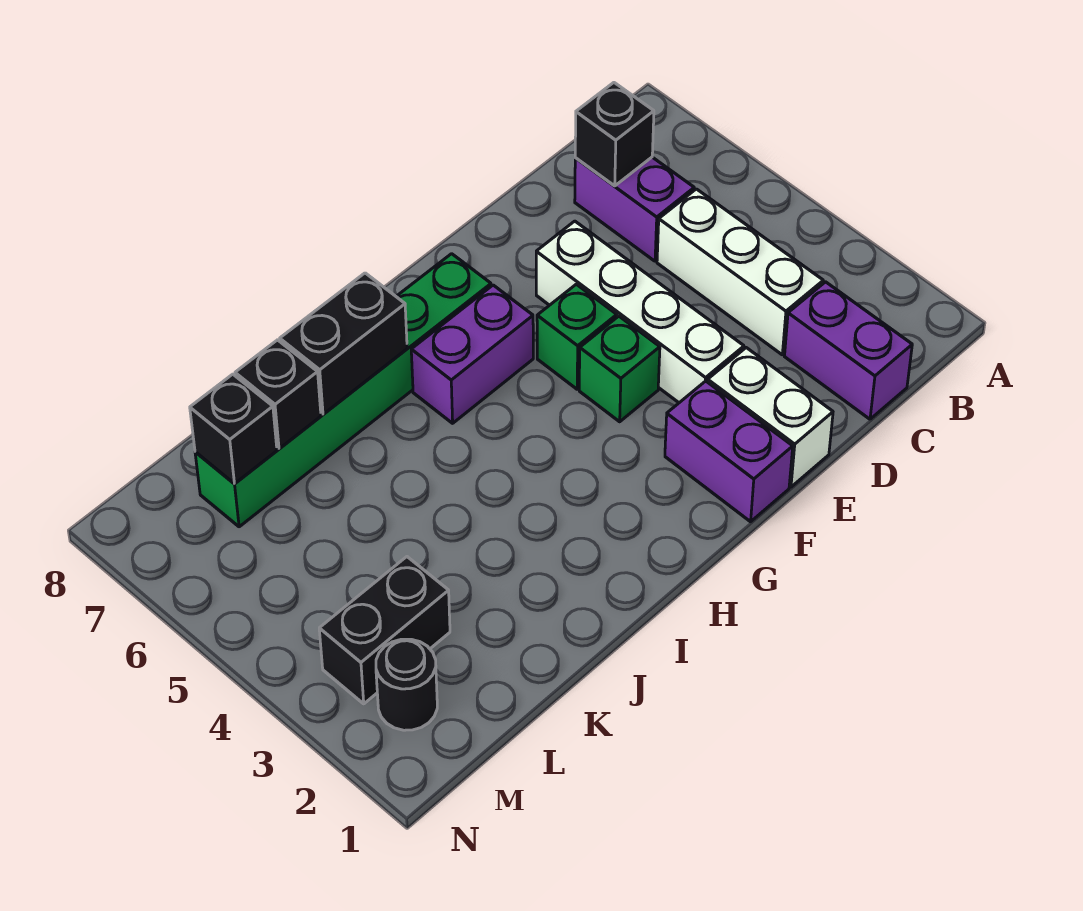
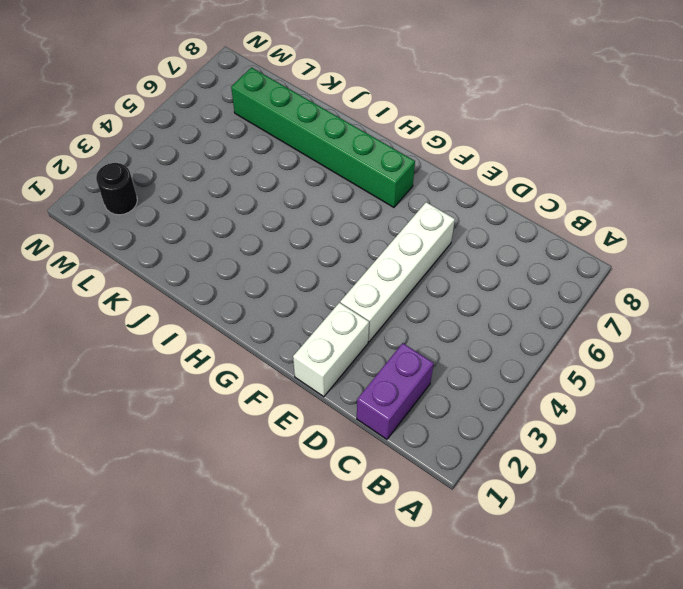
none -> white brick C3:C5 level 1
none -> purple brick C6:C7 level 1
none -> purple brick F1:F2 level 1

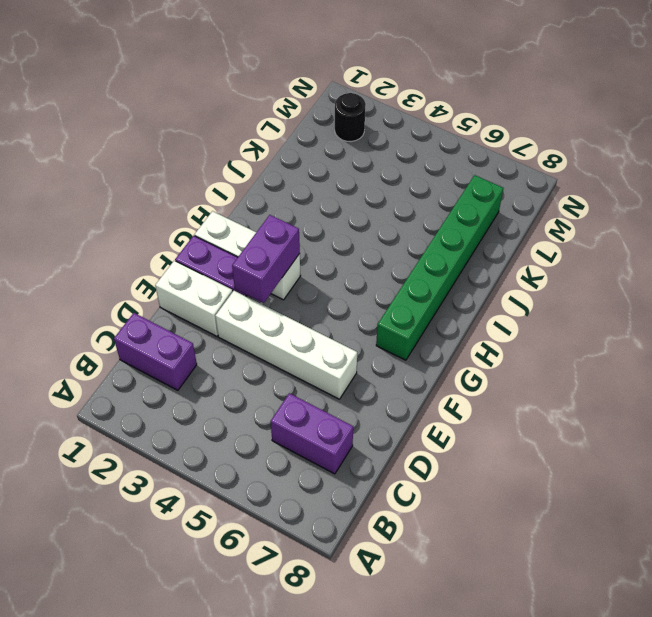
purple brick F3:G3 level 2 -> purple brick G6:H6 level 1
white brick G1:G3 level 1 -> white brick C3:C5 level 1
none -> green brick F4 level 1
none -> green brick F5 level 1
none -> black brick L3:M3 level 1

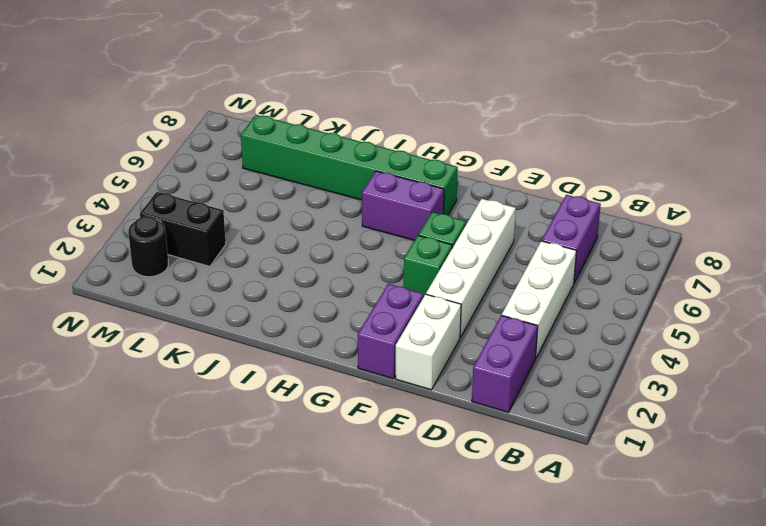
none -> black brick C7 level 2
none -> black brick I7:J7 level 2
none -> black brick K7 level 2

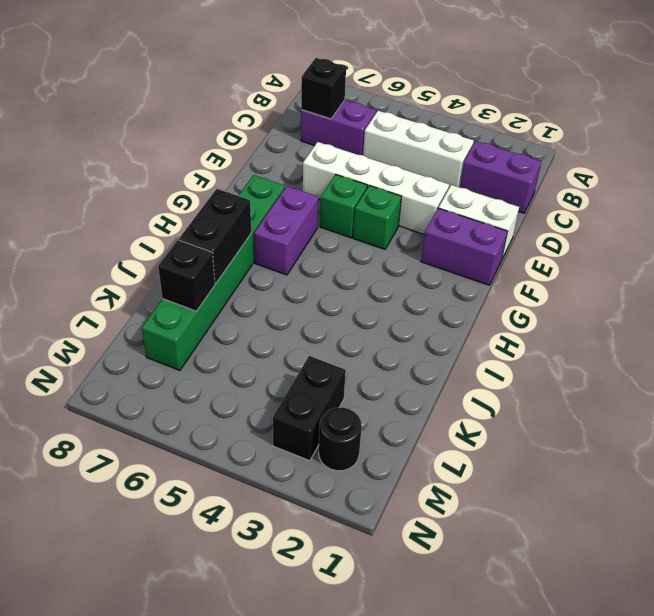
none -> black brick L7 level 2

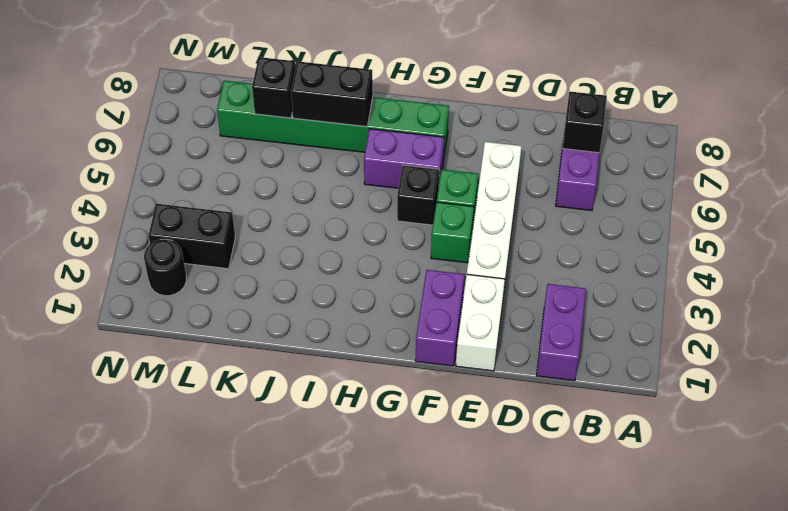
black brick G5 level 1 -> black brick L7 level 2
none -> white brick C3:C5 level 1

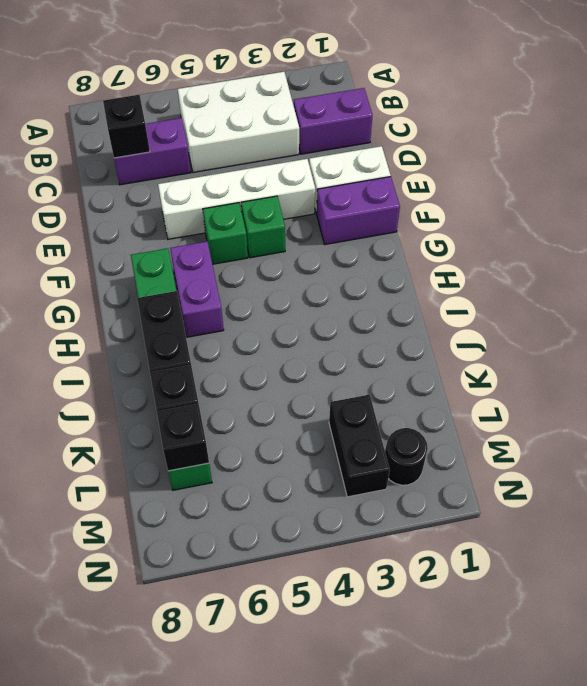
white brick B3:C5 level 1 -> white brick C3:C5 level 1

